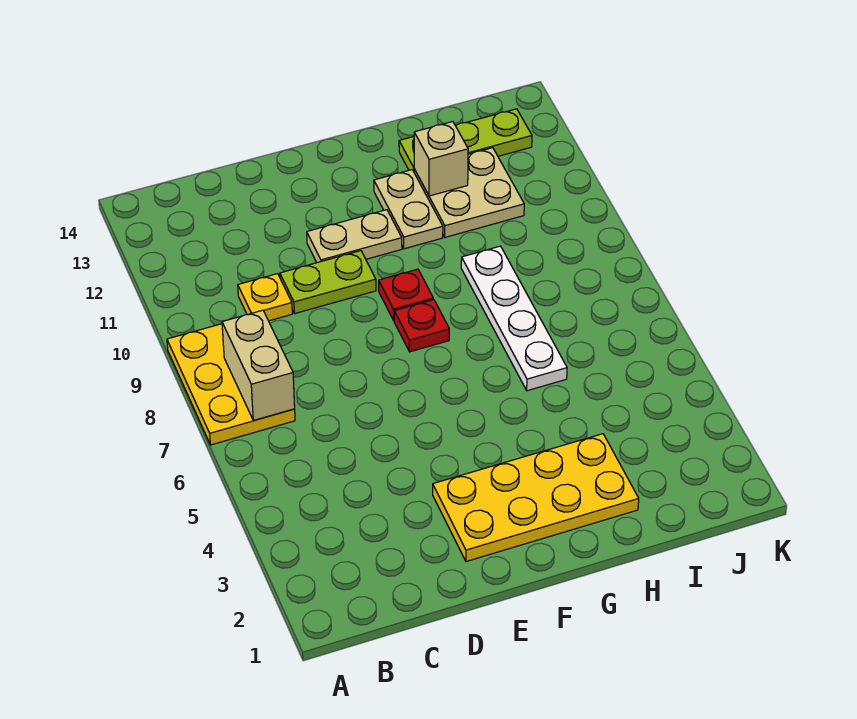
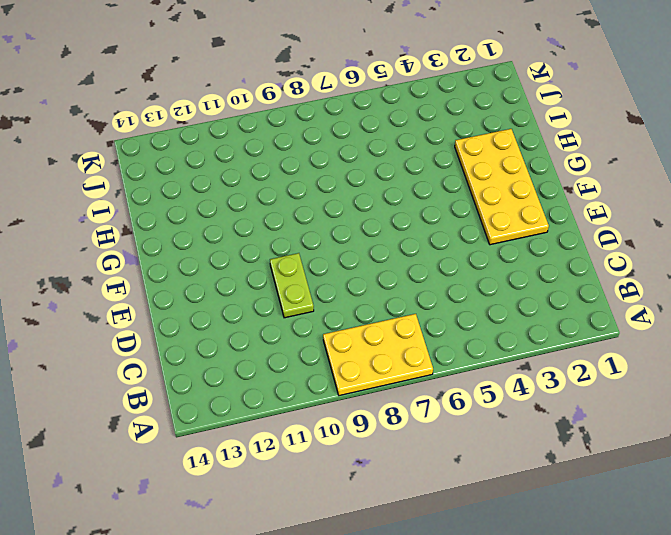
none -> yellow plate C10 level 1
none -> tan plate E11:F11 level 1
none -> red plate F8 level 1

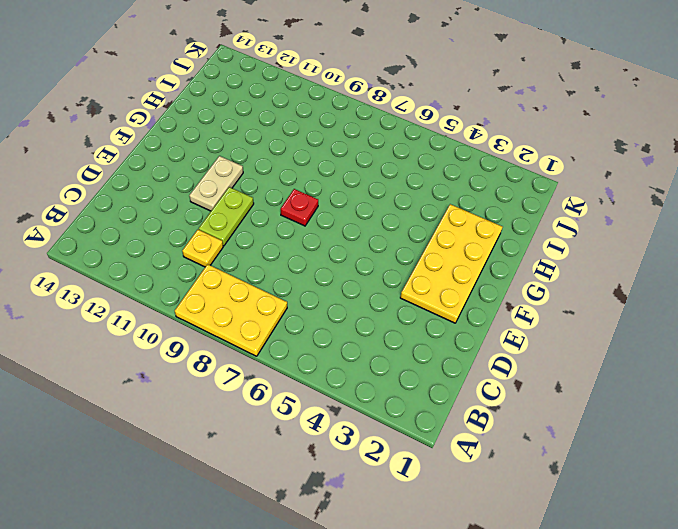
none -> red plate F9 level 1
none -> tan plate G11:G12 level 1
none -> white plate H6:H9 level 1

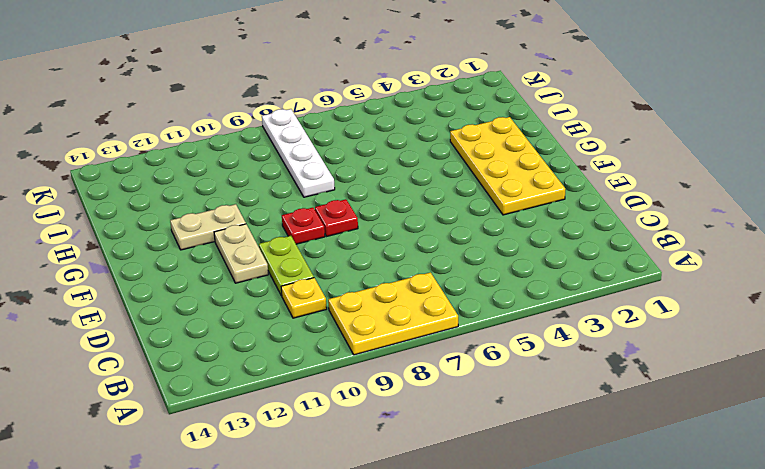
white plate H8:K8 level 1 -> white plate H6:H9 level 1
none -> tan plate H11:I12 level 1
none -> lime plate H13:J13 level 1
none -> tan brick B7:B8 level 2

